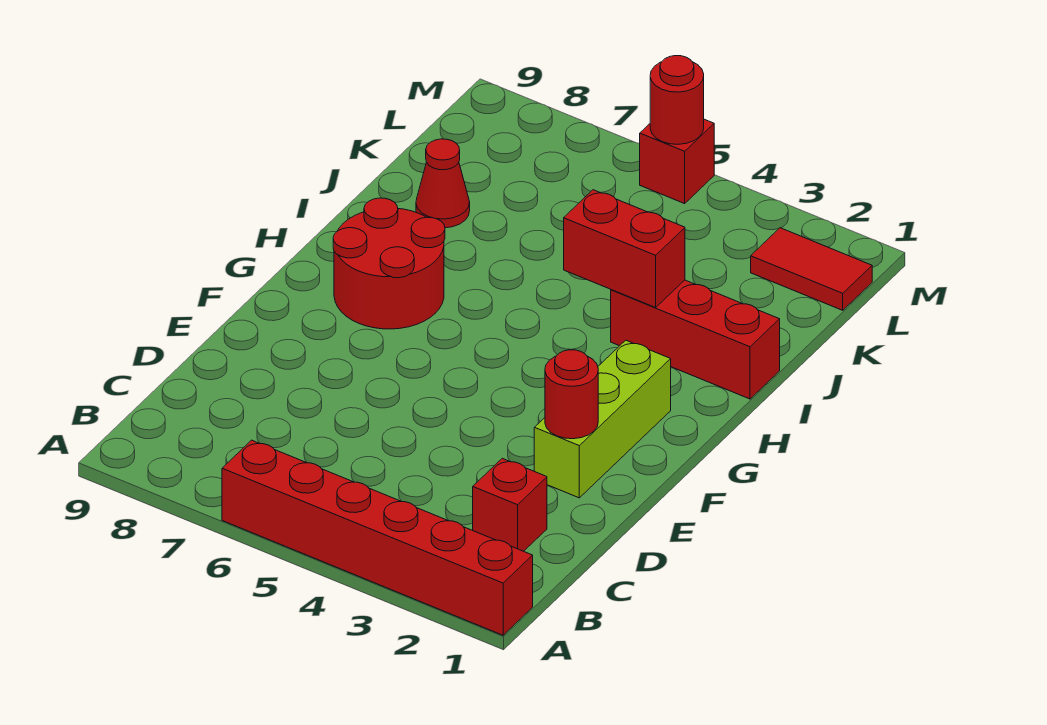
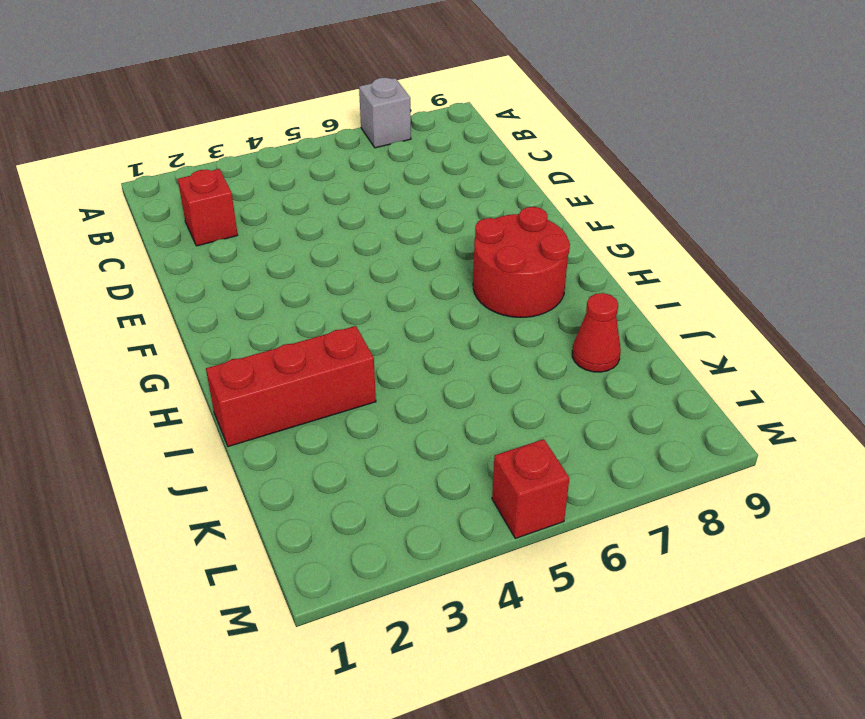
grey brick A7 level 1 -> none
none -> red brick A1:A6 level 1
none -> lime brick E2:G2 level 1

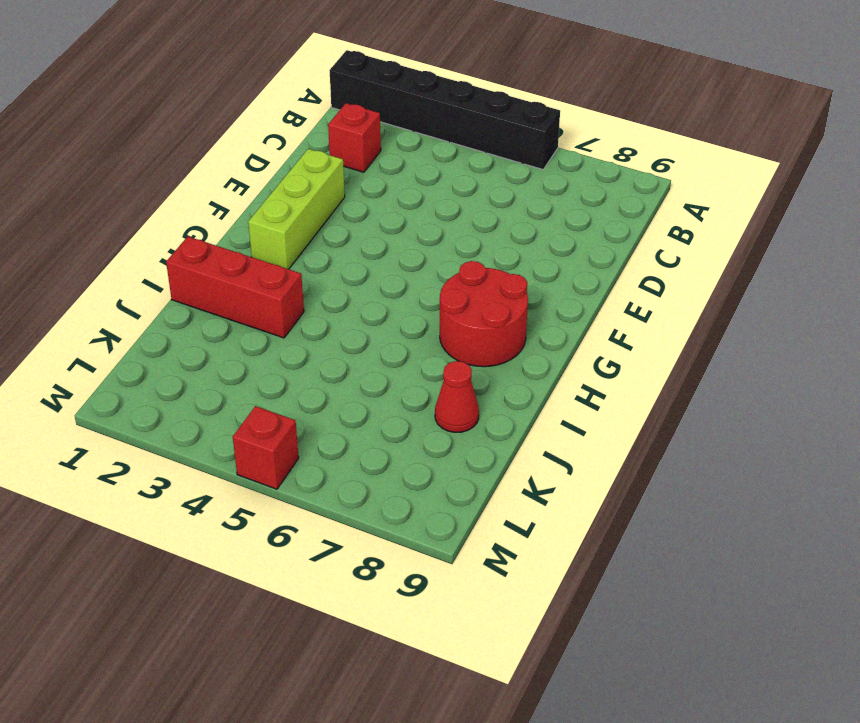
black brick A1:A6 level 1 -> red brick A1:A6 level 1
none -> red tile L1:L2 level 1
none -> red round brick E2 level 2

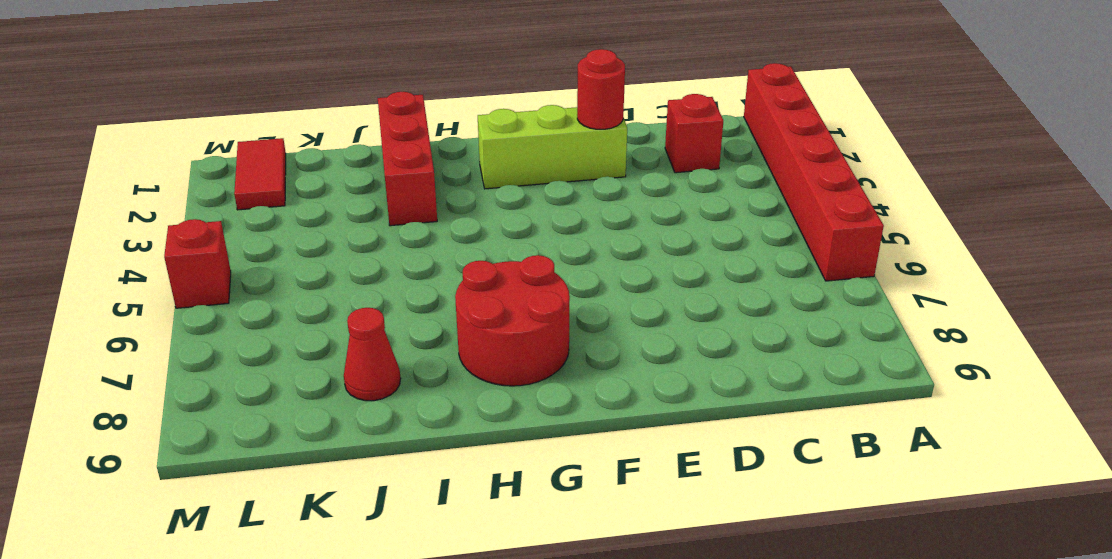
none -> red brick I3:I4 level 2
none -> red round brick M5 level 2

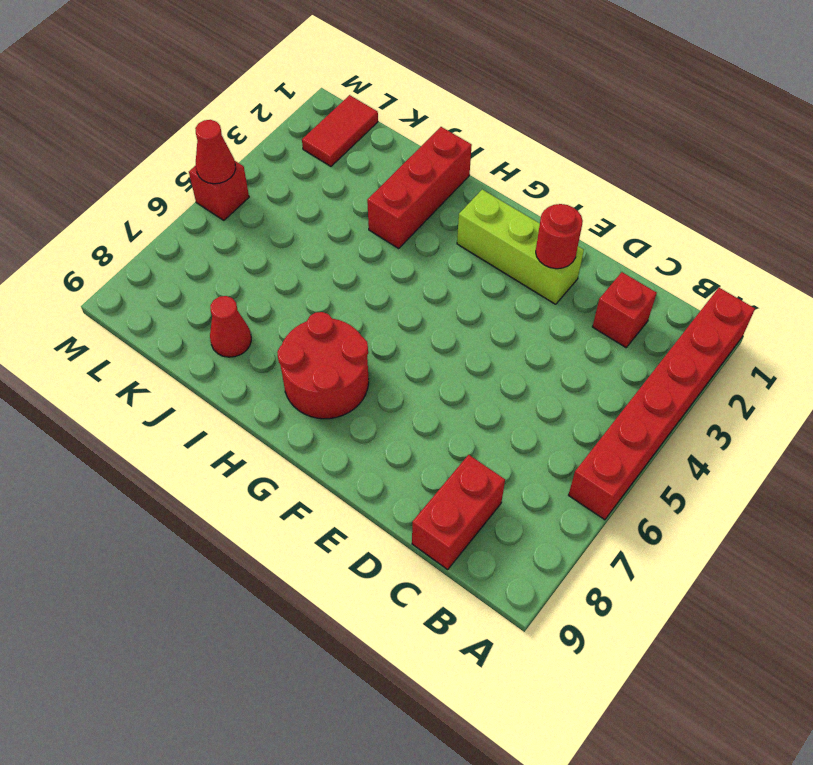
red brick C8:C9 level 1 -> red brick I3:I4 level 2
red cone M5 level 2 -> red round brick M5 level 2

